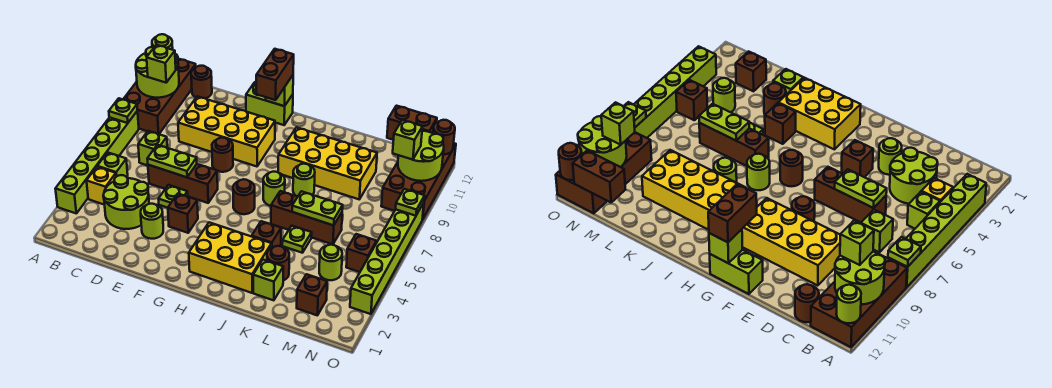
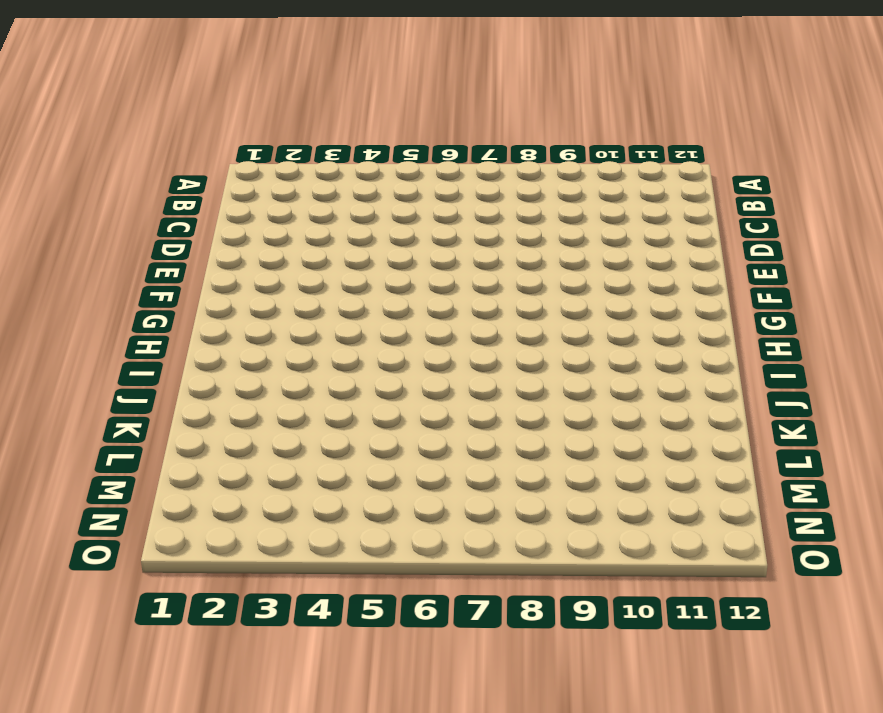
none -> lime brick A3:A8 level 1
none -> brown brick A9:B12 level 1
none -> yellow brick B4 level 1
none -> lime brick B5 level 1

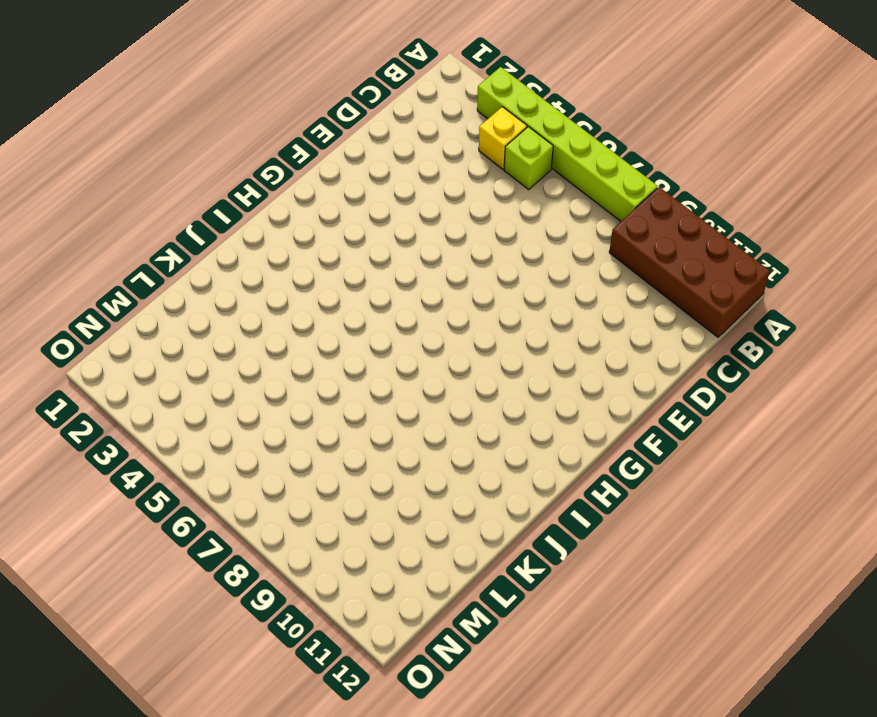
none -> lime round brick C3:D4 level 1
none -> lime brick C7 level 1
none -> brown round brick C12 level 1
none -> brown brick D6:F6 level 1

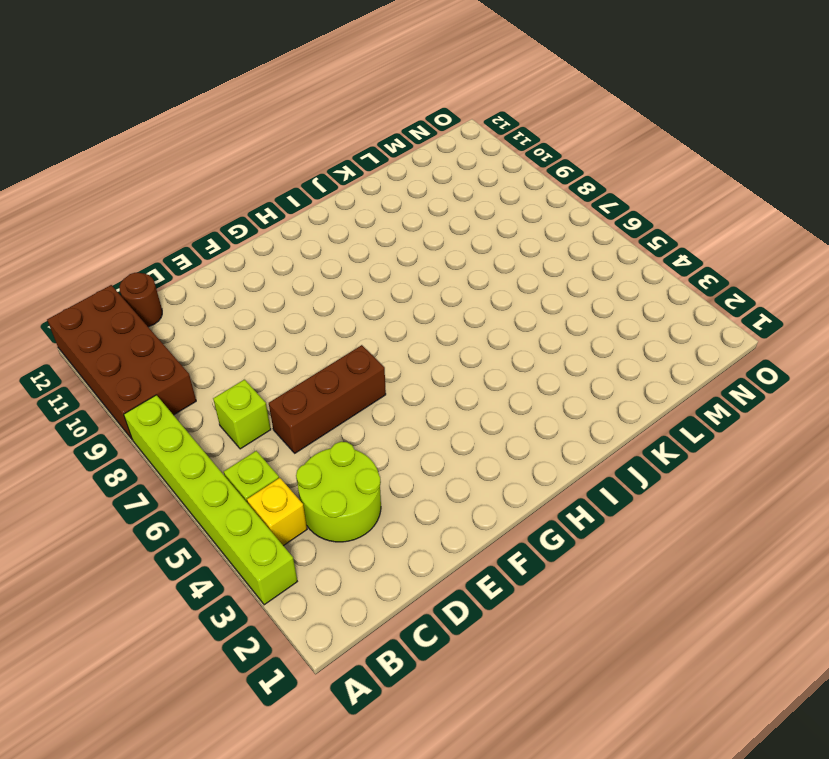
none -> yellow brick D9:G10 level 1
none -> lime round brick E3 level 1
none -> lime plate E5 level 1
none -> brown brick F4 level 1

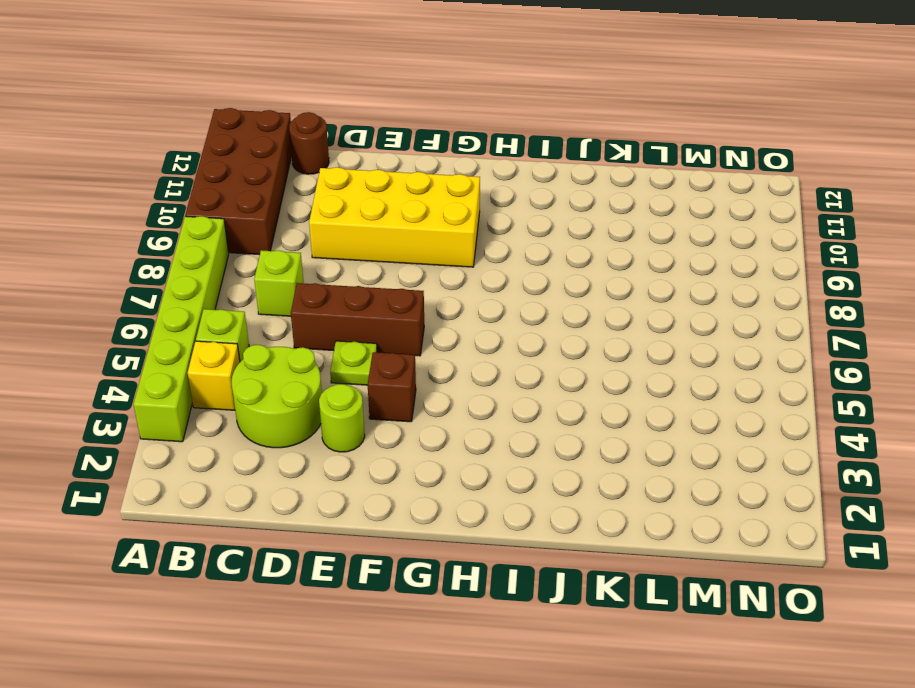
none -> brown round brick F8 level 1
none -> lime brick F12:G12 level 1
none -> yellow brick H2:J3 level 1
none -> brown round brick H6 level 1

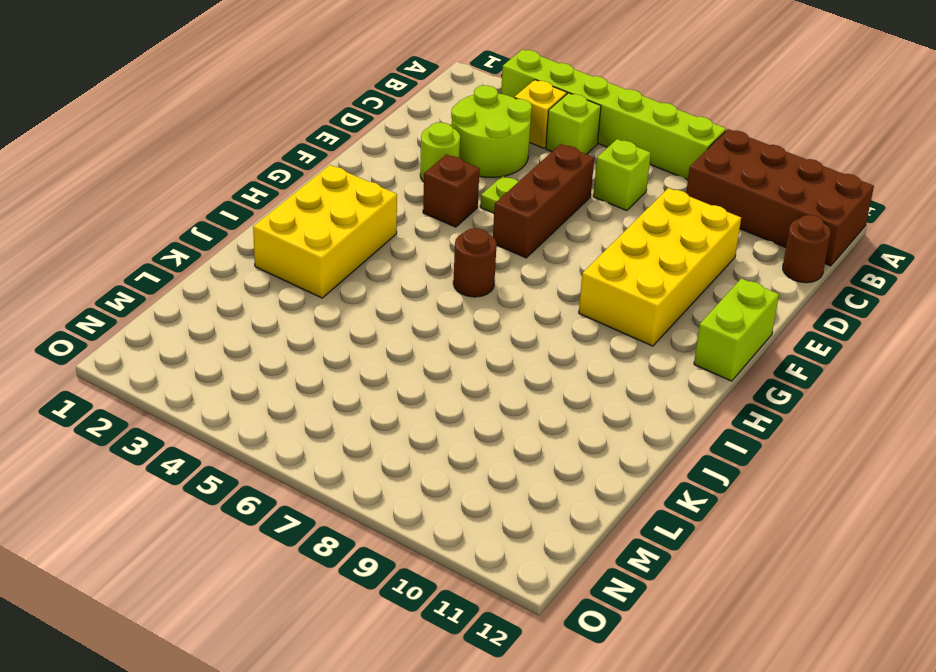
none -> brown round brick F8 level 1
none -> lime round brick I7 level 1
none -> yellow brick I9:L10 level 1
none -> brown brick J4 level 1

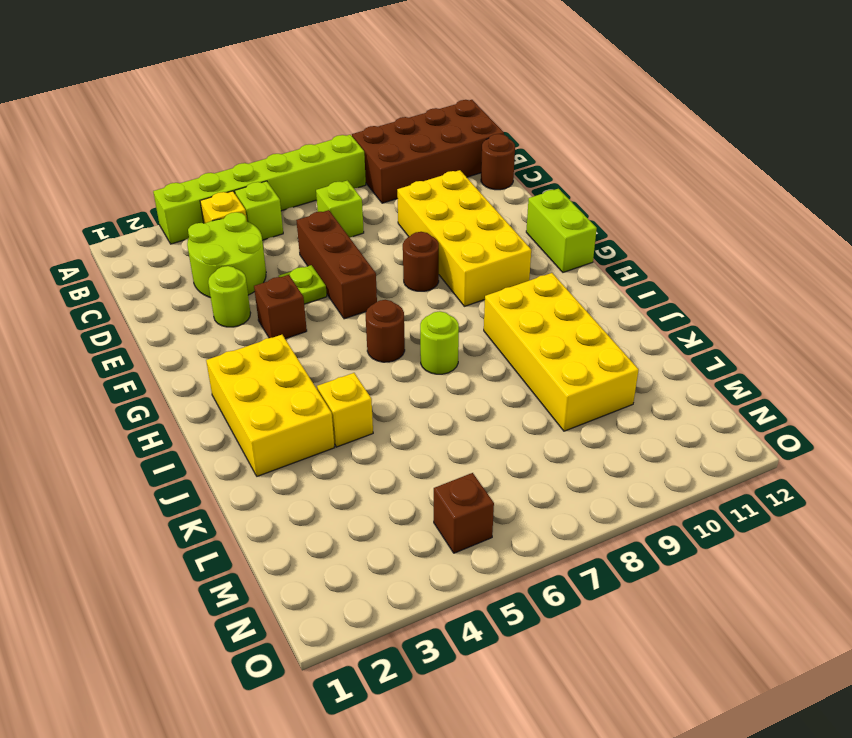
yellow brick J4 level 1 -> brown brick J4 level 1
none -> brown brick J6:L6 level 1
none -> lime round brick J8 level 1
none -> lime brick K2 level 1
none -> brown round brick K3 level 1

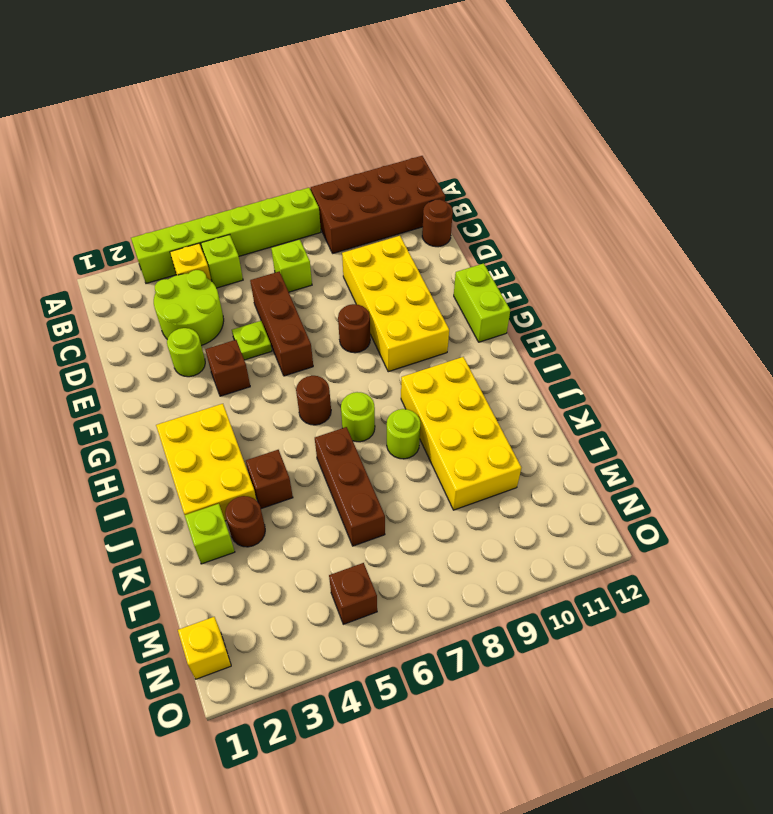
yellow brick N1 level 1 -> none
none -> lime plate K5 level 1
none -> brown brick M2 level 1
none -> lime round brick M4 level 1
none -> brown brick N9:O12 level 1

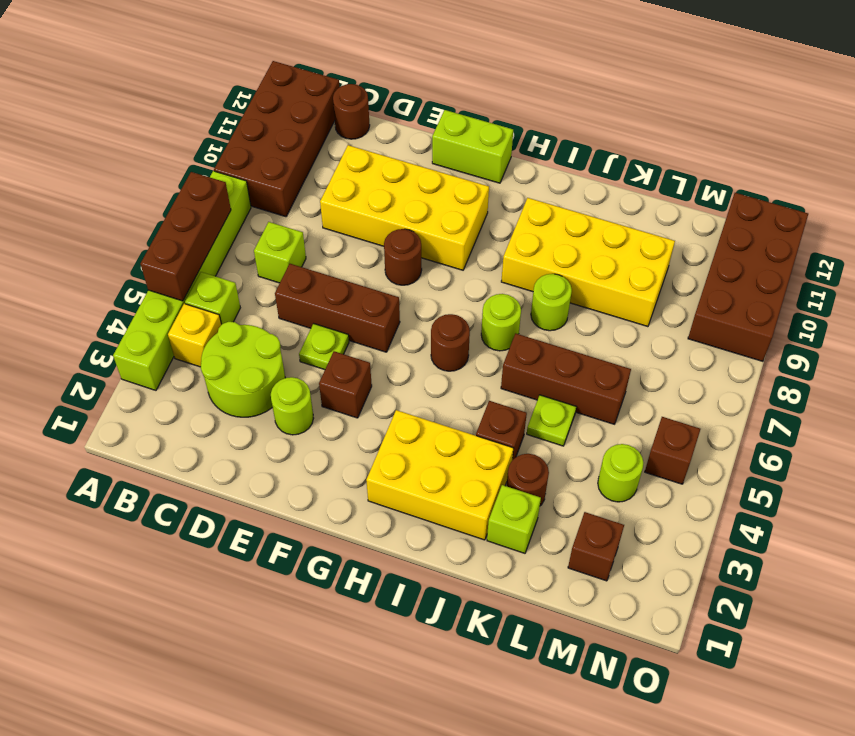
brown brick A5:A7 level 2 -> none
none -> lime brick O3:O8 level 1
none -> lime plate A8 level 2
none -> lime round brick A10:B11 level 2
none -> lime round brick A12 level 2

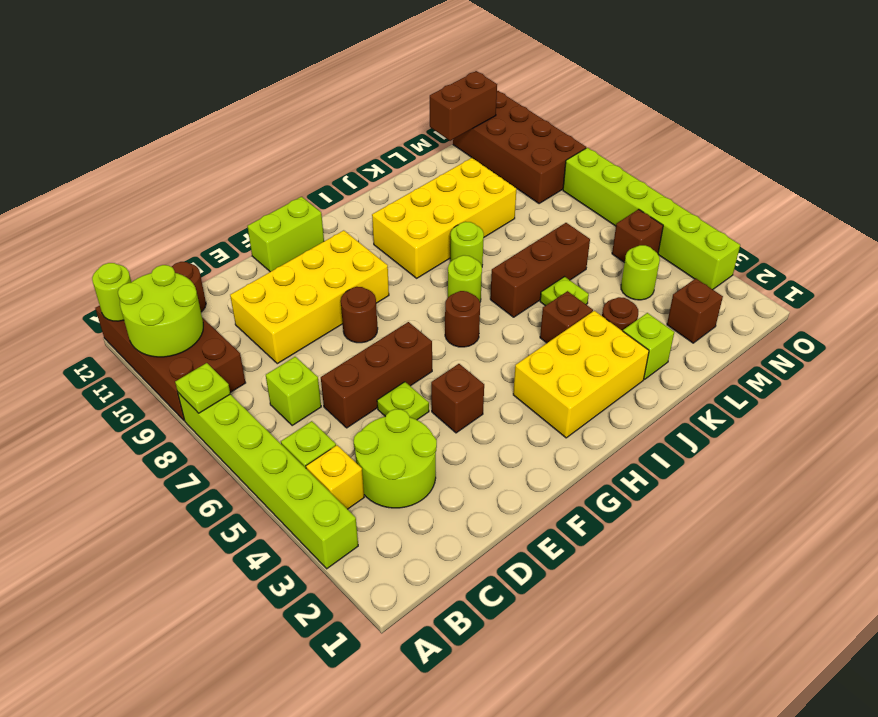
none -> lime round brick E3 level 1
none -> lime plate D6:E6 level 2
none -> lime brick G12 level 2
none -> lime plate K6:L6 level 2

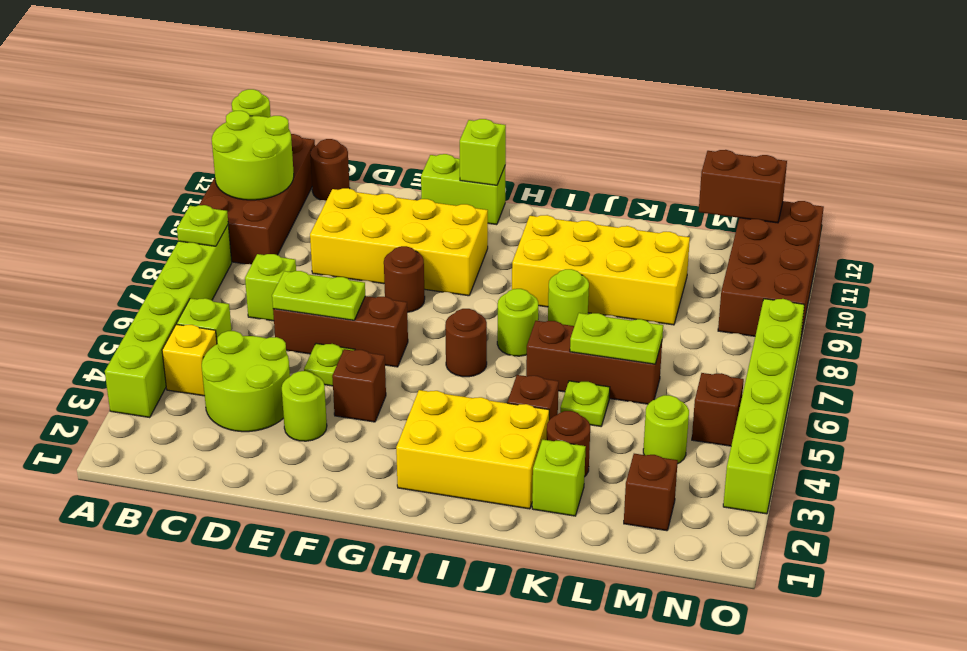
none -> lime round brick N10:O11 level 2
none -> lime plate O8 level 2
none -> brown round brick O12 level 2
none -> lime brick B10 level 3

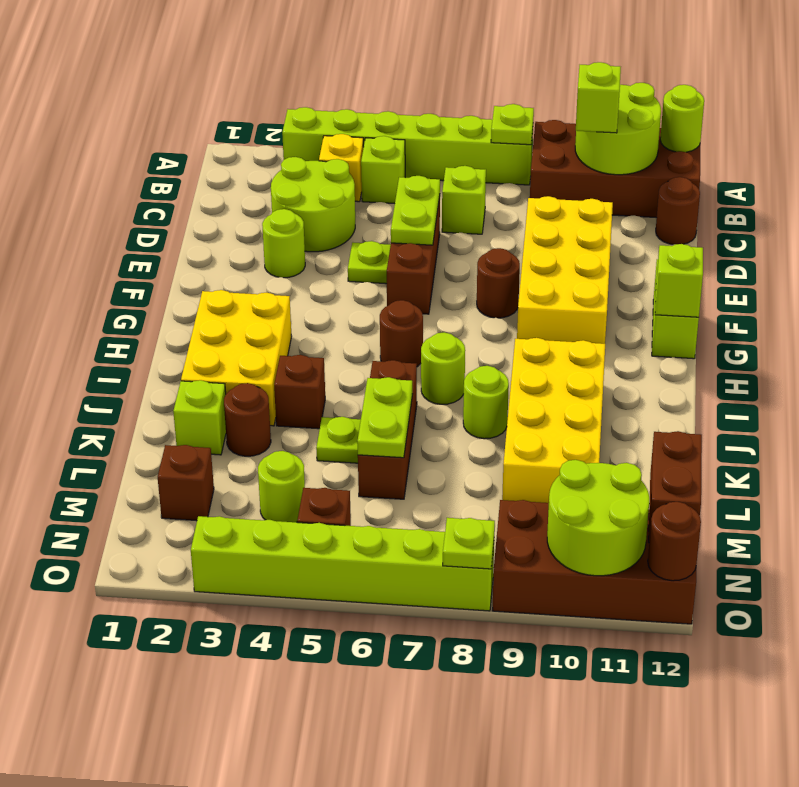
none -> brown brick F4 level 1
none -> brown brick G11:G12 level 3
none -> lime brick N10 level 3

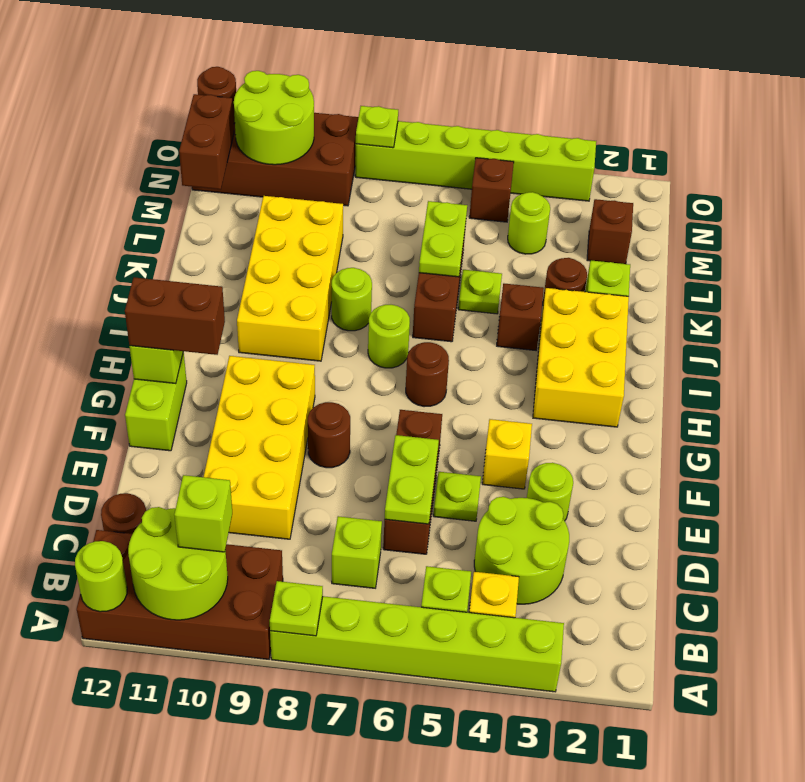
yellow brick F4 level 1 -> brown brick F4 level 1
none -> lime brick N10 level 3

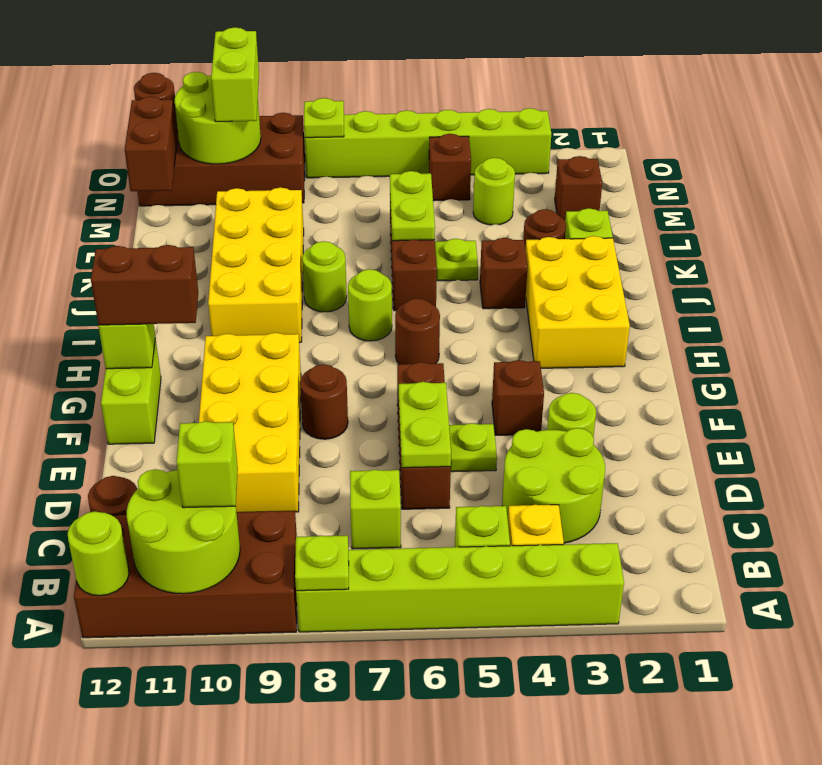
lime brick N10:O10 level 3 -> lime brick N10 level 3

